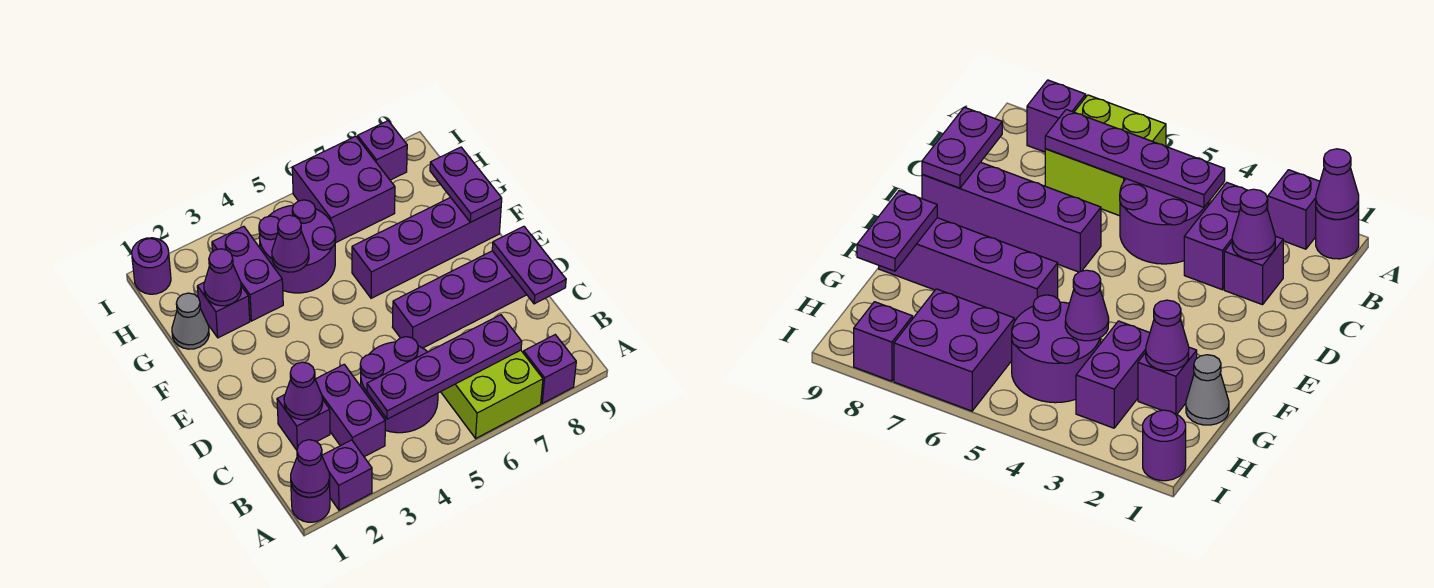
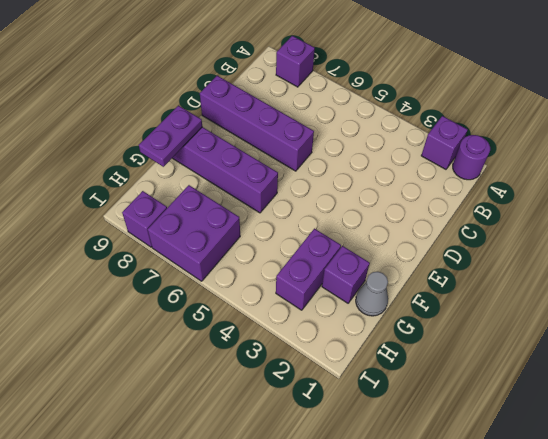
none -> lime brick A6:B7 level 1
none -> purple brick B3:C3 level 1
none -> purple round brick B4:C5 level 1

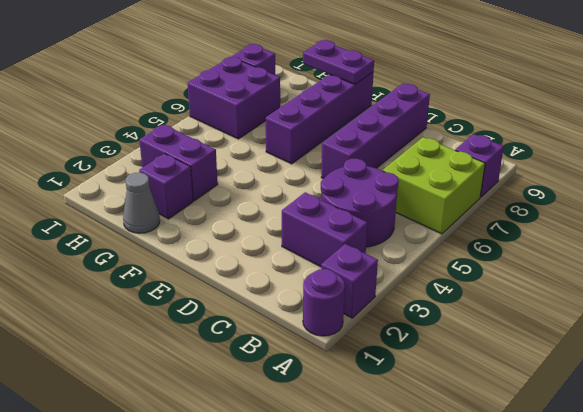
none -> purple brick C2 level 1
none -> purple round brick G4:H5 level 1
none -> purple round brick I1 level 1

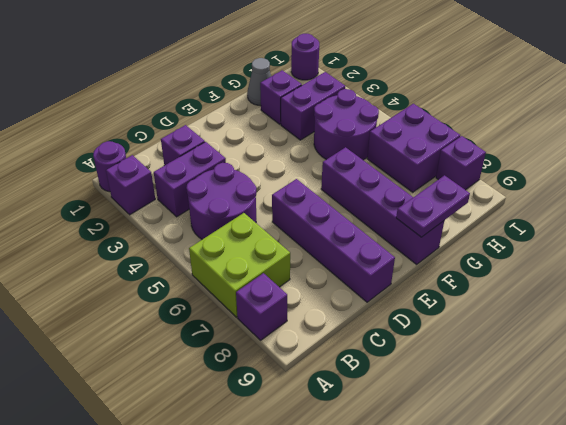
none -> purple cone A1 level 2
none -> purple plate B4:B7 level 2
none -> purple cone C2 level 2

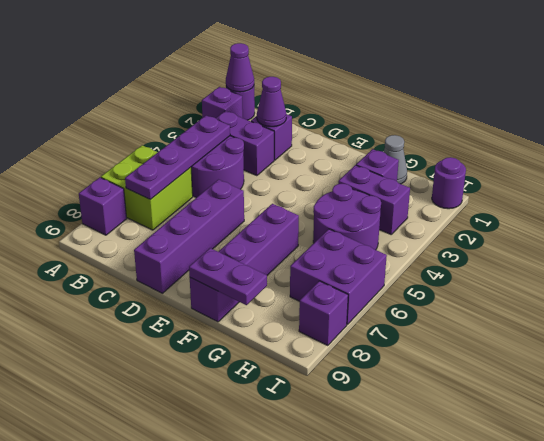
none -> purple plate C9:D9 level 2
none -> purple cone G2 level 2
none -> purple cone G4 level 2

